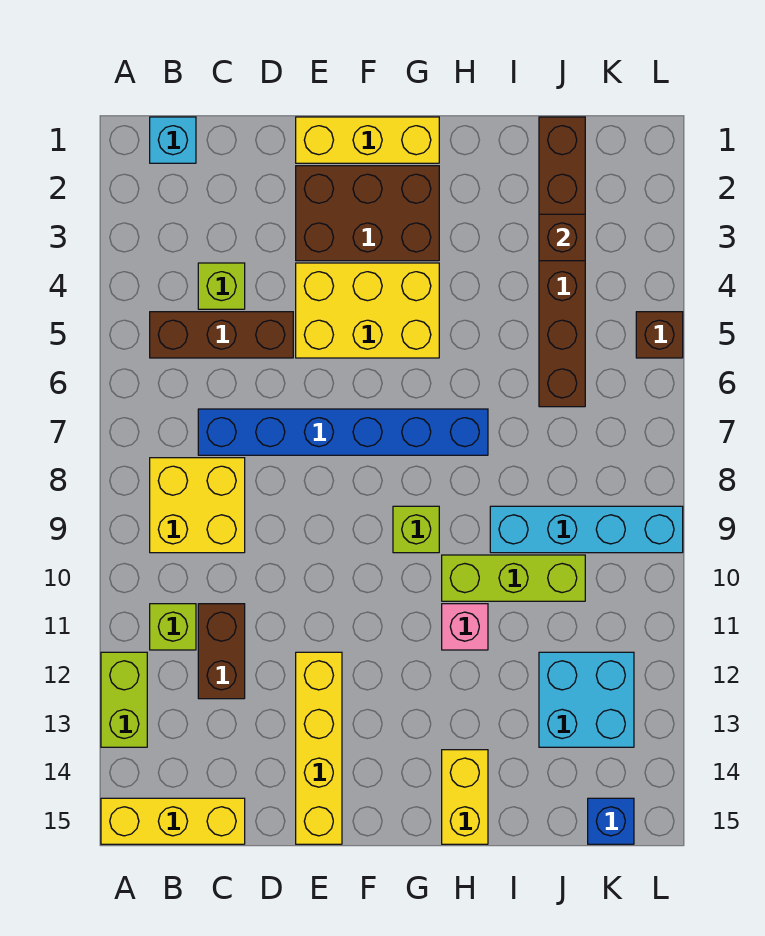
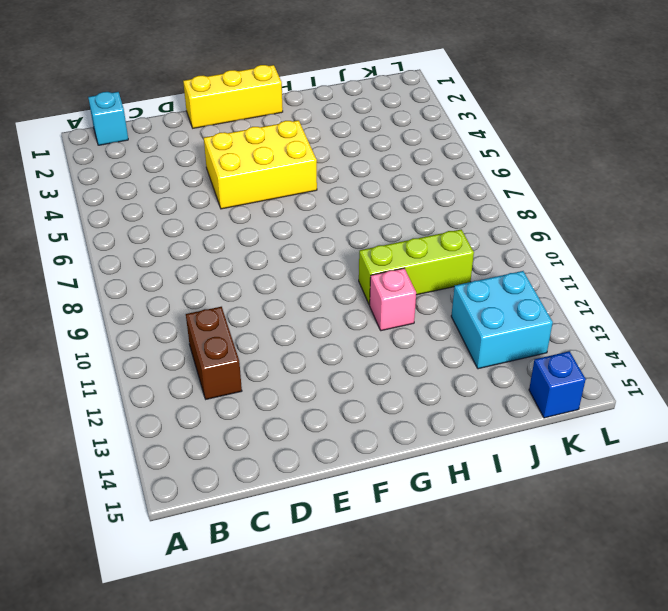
none -> lime brick A12:A13 level 1
none -> yellow brick A15:C15 level 1
none -> brown brick B5:D5 level 1

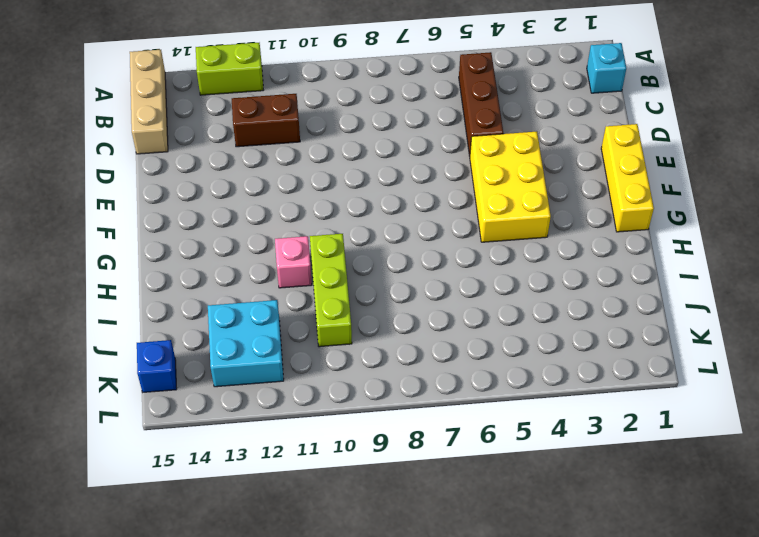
tan brick A15:C15 level 1 -> yellow brick A15:C15 level 1
none -> yellow brick B8:C9 level 1
none -> lime brick B11 level 1
none -> lime brick C4 level 1

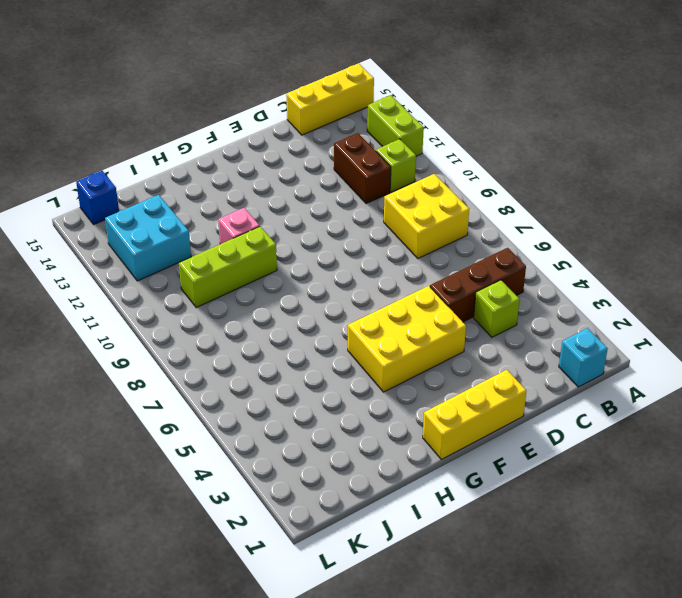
none -> blue brick C7:H7 level 1
none -> brown brick E2:G3 level 1
none -> yellow brick E12:E15 level 1

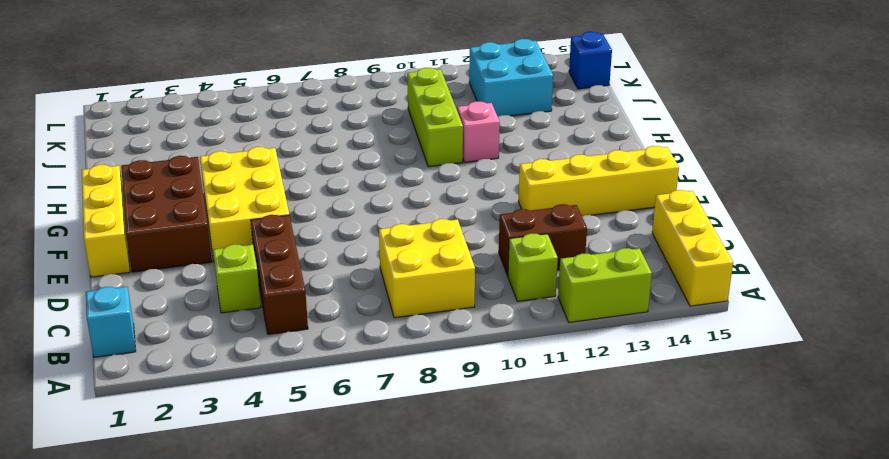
none -> blue brick C7:H7 level 1
none -> lime brick G9 level 1
none -> yellow brick H14:H15 level 1

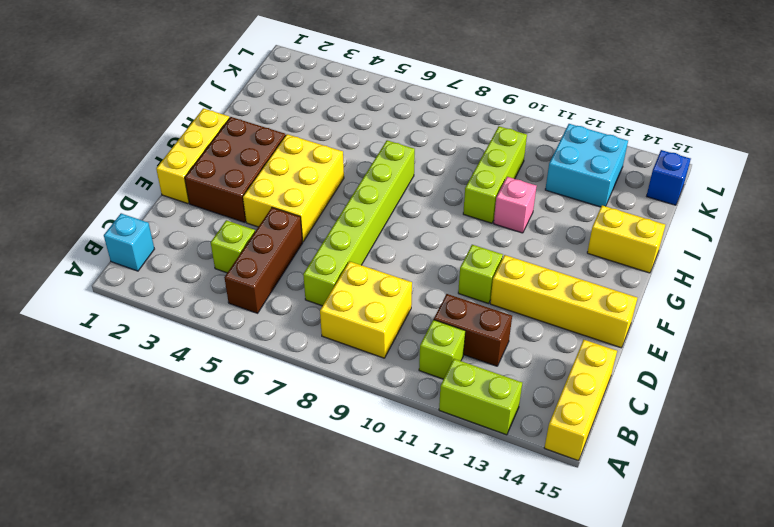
lime brick C7:H7 level 1 -> blue brick C7:H7 level 1
lime brick E11 level 1 -> lime brick G9 level 1
none -> cyan brick I9:L9 level 1
none -> brown brick J1:J6 level 1
none -> brown brick L5 level 1

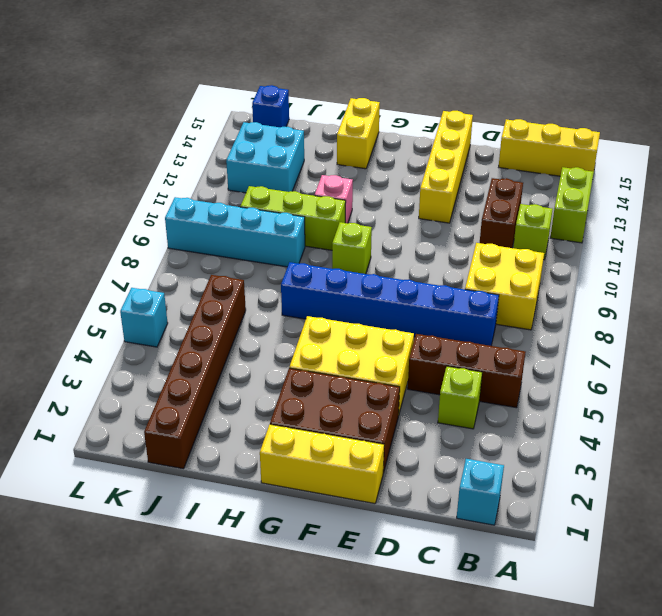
cyan brick L5 level 1 -> brown brick L5 level 1
none -> brown brick J3 level 2

